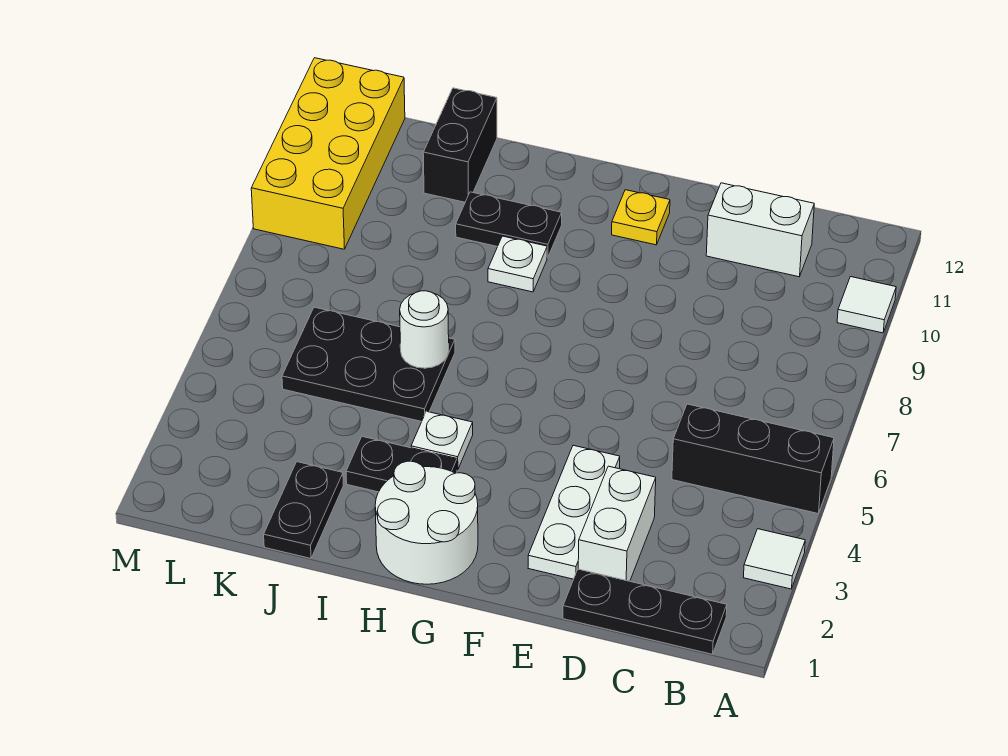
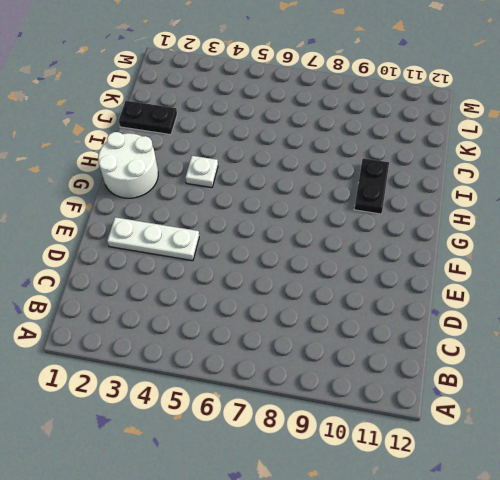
none -> white tile A3 level 1
none -> black brick A5:C5 level 1
none -> white tile A10 level 1

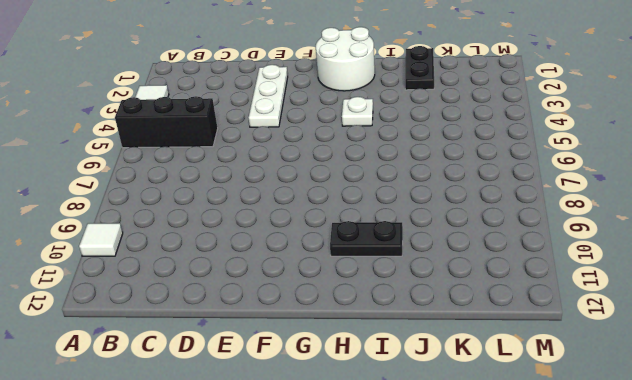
none -> black plate B1:D1 level 1
none -> white brick C11:D11 level 1
none -> white brick D2:D3 level 1

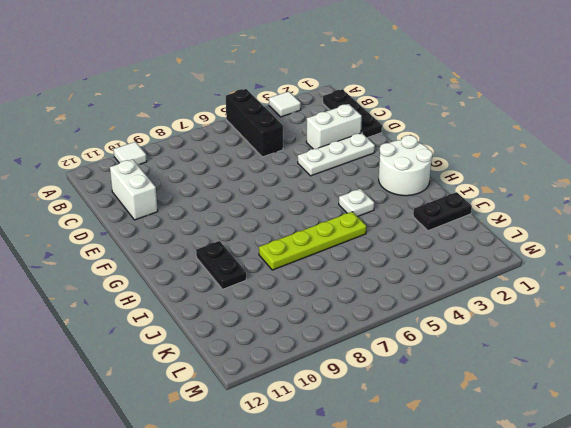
lime plate I5:I8 level 1 -> black plate I5:K6 level 1
none -> yellow plate F11 level 1
none -> black plate H3:I3 level 1
none -> white plate H9 level 1

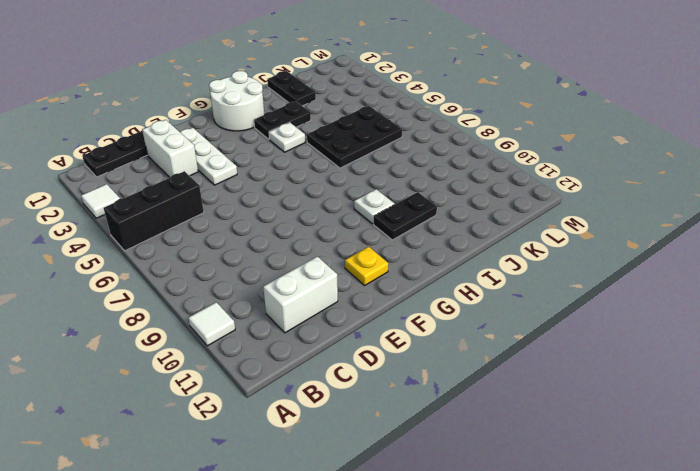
none -> black brick J11:J12 level 1
none -> yellow brick L9:M12 level 1
none -> white round brick I6 level 2

